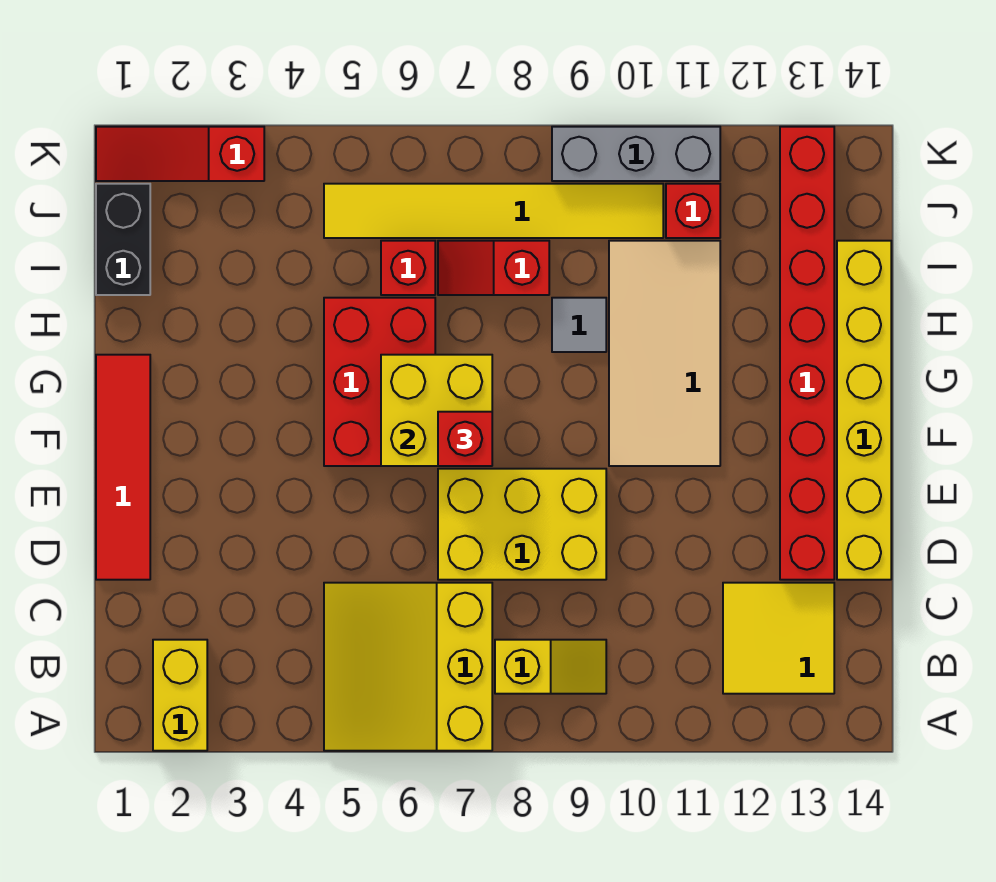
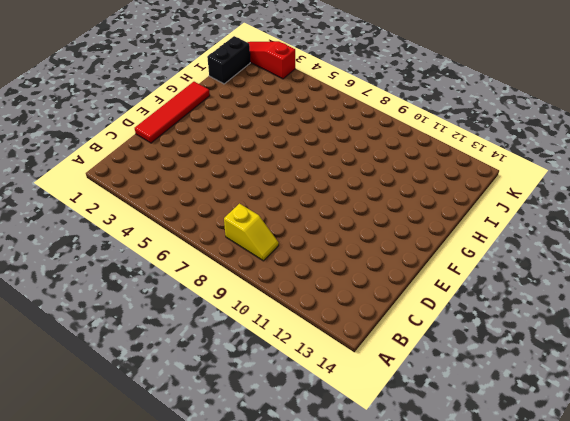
none -> yellow brick A2:B2 level 1
none -> yellow slope A5:C7 level 1 top 7
none -> yellow tile B12:C13 level 1

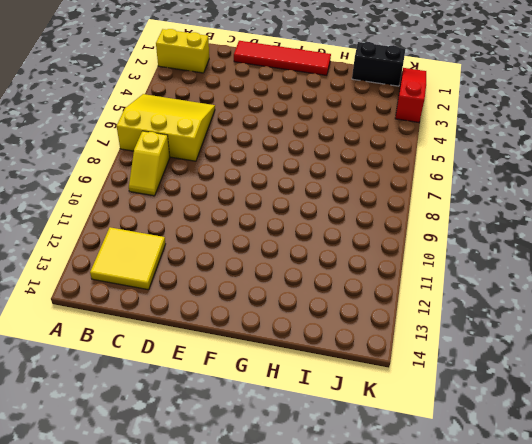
none -> yellow brick D7:E9 level 1
none -> red brick D13:K13 level 1
none -> yellow brick D14:I14 level 1

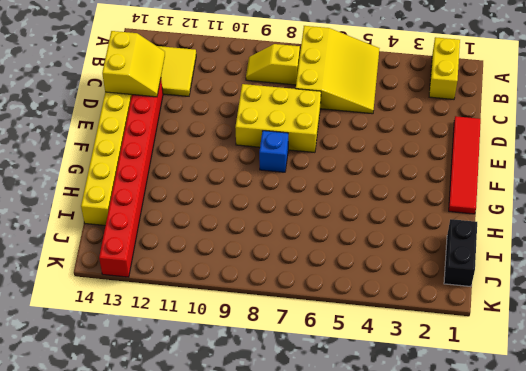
yellow slope C13:D14 level 2 top 14 -> none
blue brick F8 level 1 -> none
none -> red brick F5:H6 level 1
none -> tan tile F10:I11 level 1
none -> grey tile H9 level 1

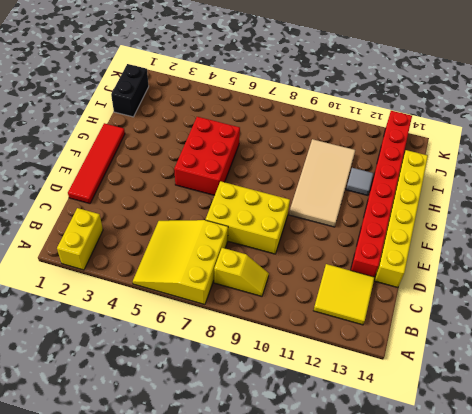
grey tile H12 level 1 -> grey tile H9 level 1
none -> red brick I6 level 1
none -> red slope I7:I8 level 1 top 8
none -> yellow tile J5:J10 level 1

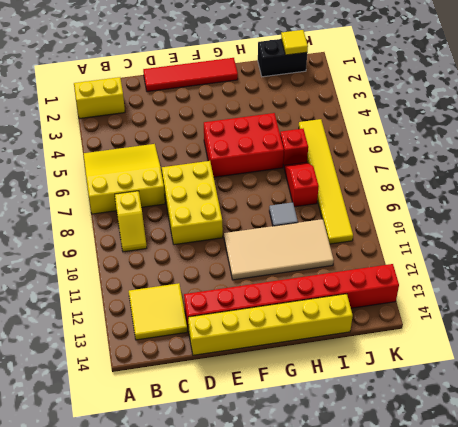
yellow tile J1 level 2 -> none
none -> red brick J11 level 1
none -> red slope K1:K3 level 1 top 3
none -> grey brick K9:K11 level 1

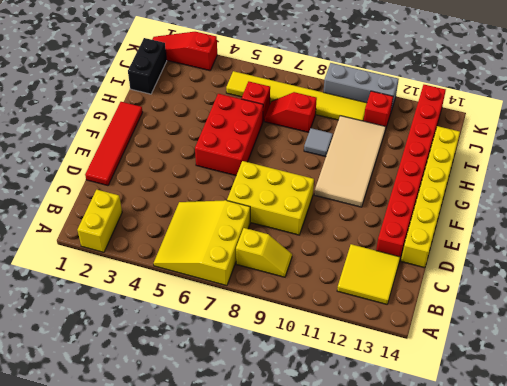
none -> yellow brick F6:G7 level 2
none -> red brick F7 level 3

